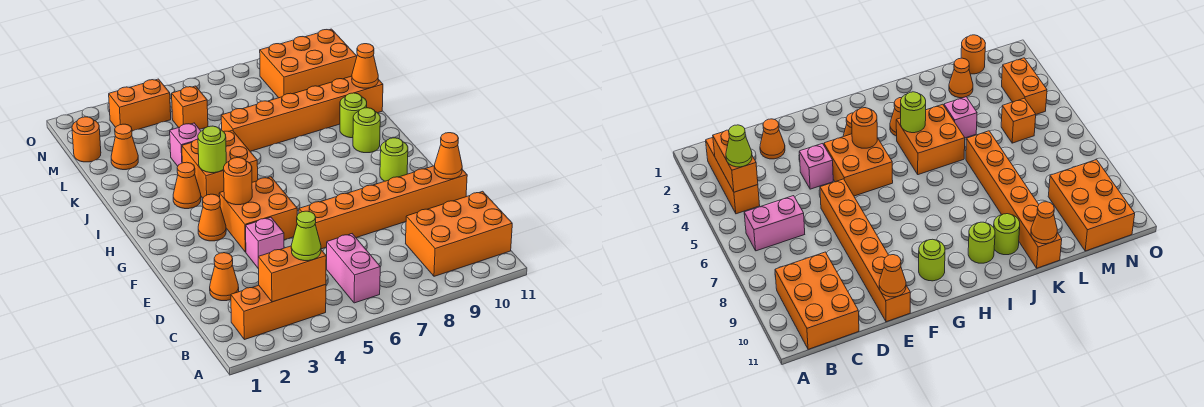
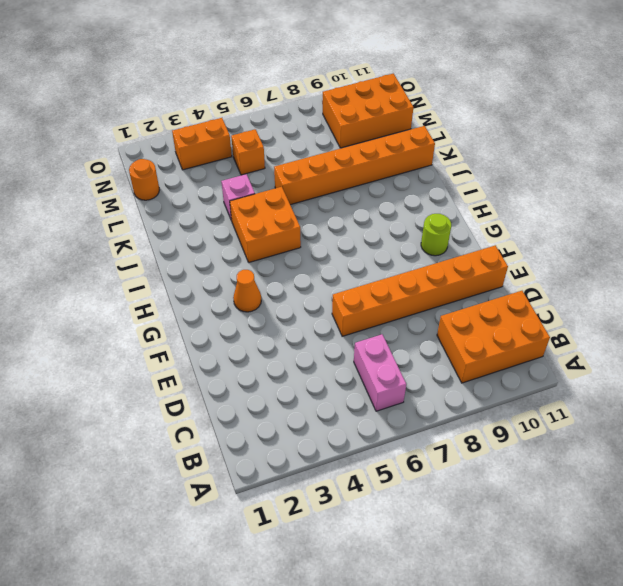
none -> orange brick B2:B4 level 1
none -> orange cone D2 level 1
none -> pink brick E4 level 1

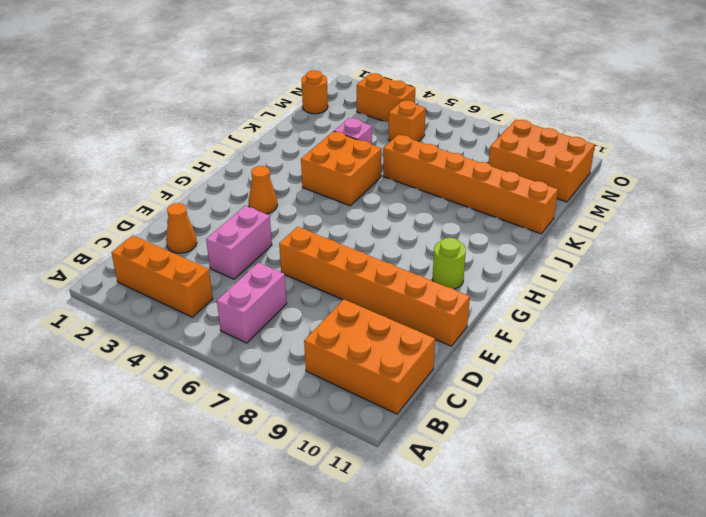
pink brick D4:E4 level 1 -> pink brick E4 level 1
none -> orange brick F4:G5 level 1
none -> orange cone I3 level 1
none -> lime round brick I10 level 1

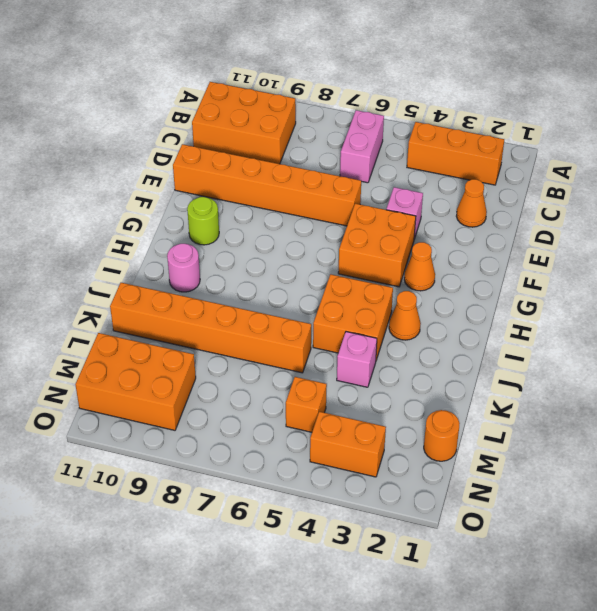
pink round brick I10 level 1 -> lime round brick I10 level 1
none -> lime round brick J10 level 1
none -> orange cone L2 level 1
none -> orange brick B3:B4 level 2

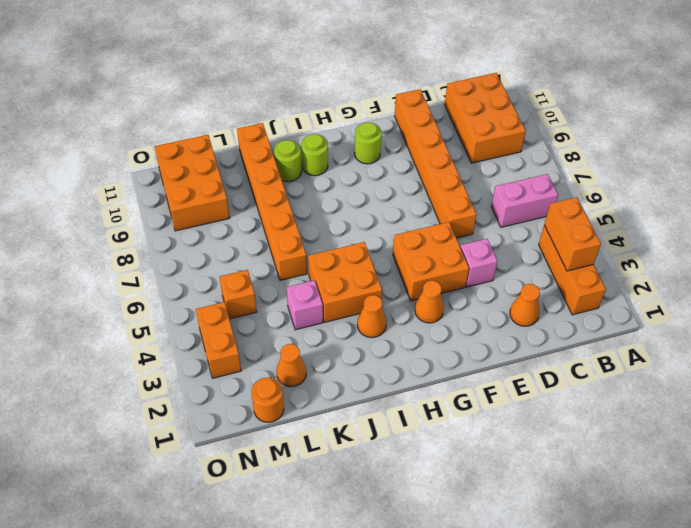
none -> orange cone E11 level 2
none -> orange round brick G4 level 2
none -> lime round brick I4 level 2

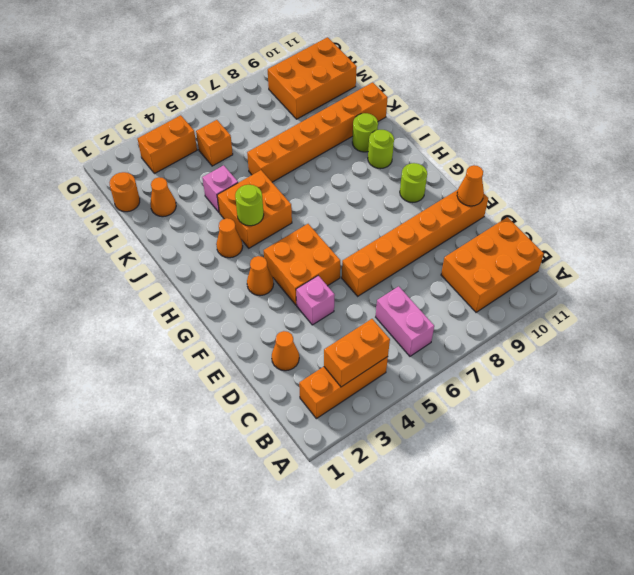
none -> orange round brick G4 level 2
none -> orange cone K11 level 2
none -> lime cone B4 level 3

